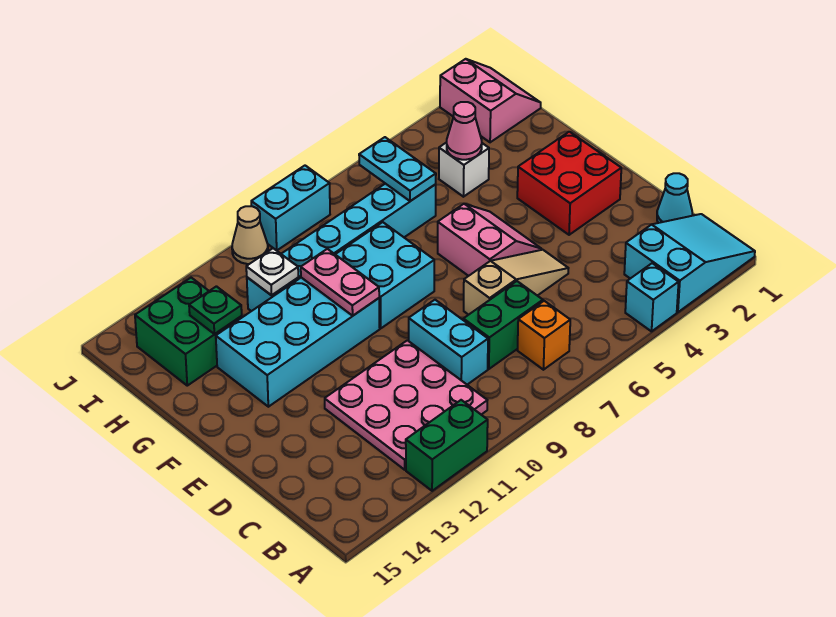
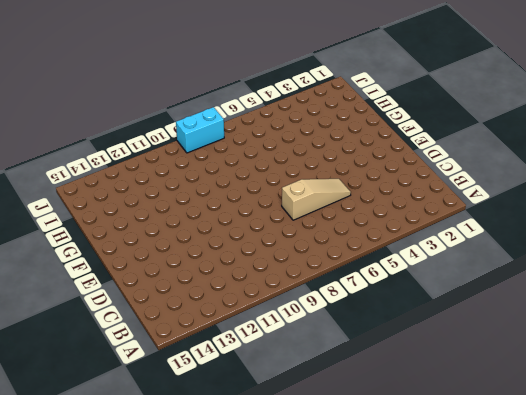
none -> cyan slope A1:B3 level 1 top 3
none -> cyan brick A4 level 1
none -> green brick A11:A12 level 1

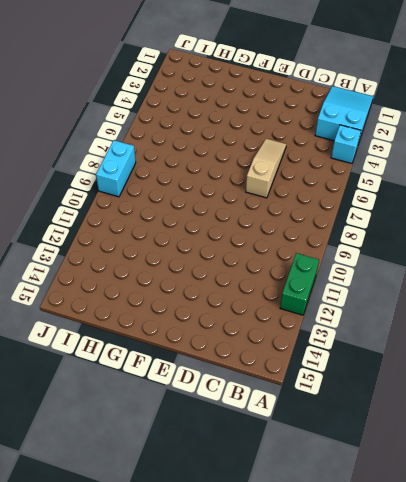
none -> orange brick B7 level 1
none -> pink plate B10:D12 level 1
none -> cyan cone C1 level 1

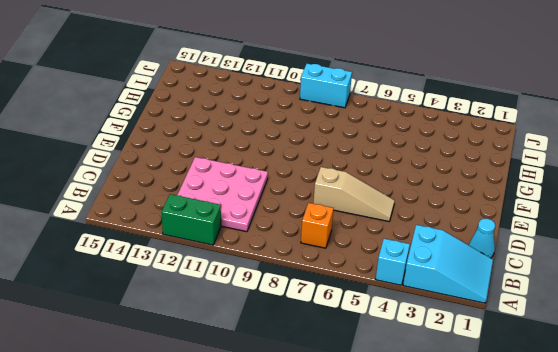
none -> green brick C7:C8 level 1
none -> cyan brick C9:D9 level 1
none -> red brick E2:F3 level 1

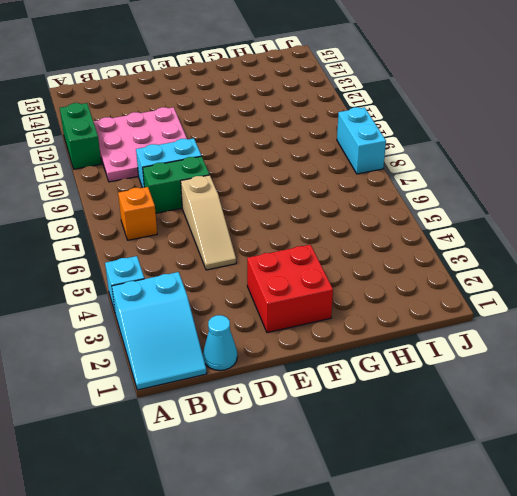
green brick C8:D8 level 1 -> green brick C7:C8 level 1
none -> pink slope E5:F6 level 1 top 6
none -> cyan brick F8:G9 level 1
none -> cyan brick F10:G13 level 1

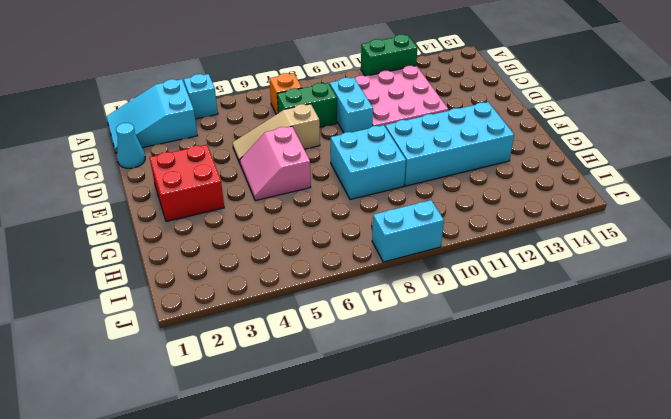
none -> white brick H4 level 1
none -> cyan brick H6:H11 level 1
none -> green brick H13:I14 level 1

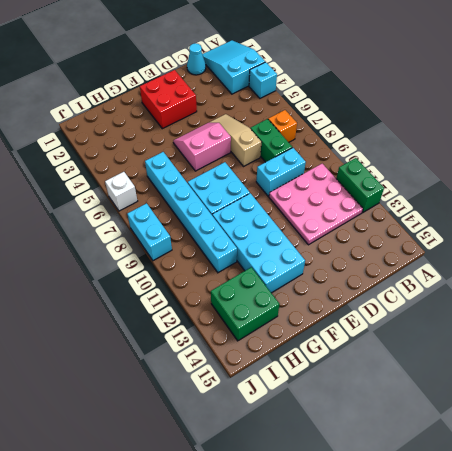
white brick J6 level 1 -> white brick H4 level 1
none -> pink slope I1:J2 level 1 top 2
none -> tan cone J10 level 1
none -> pink plate F10:G10 level 2

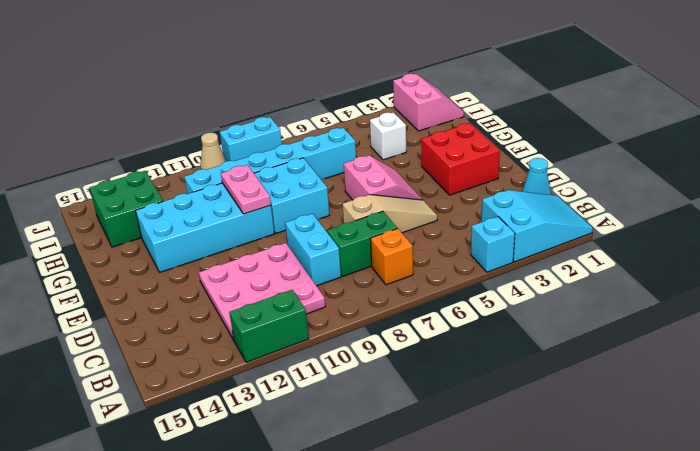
none -> pink cone H4 level 2
none -> cyan plate H6:I6 level 2
none -> white plate H11 level 2

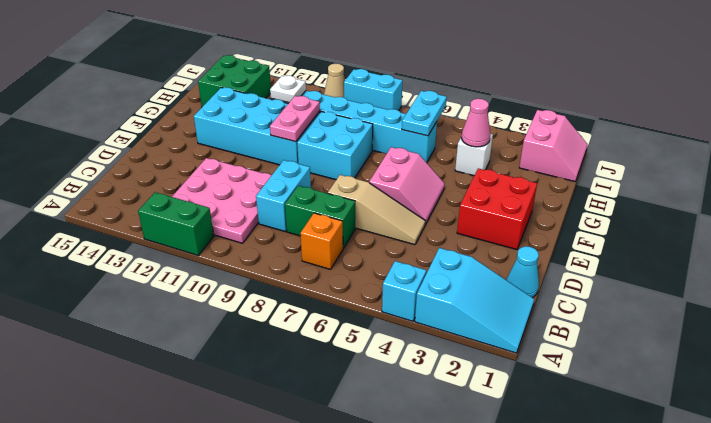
none -> green plate H13 level 2

